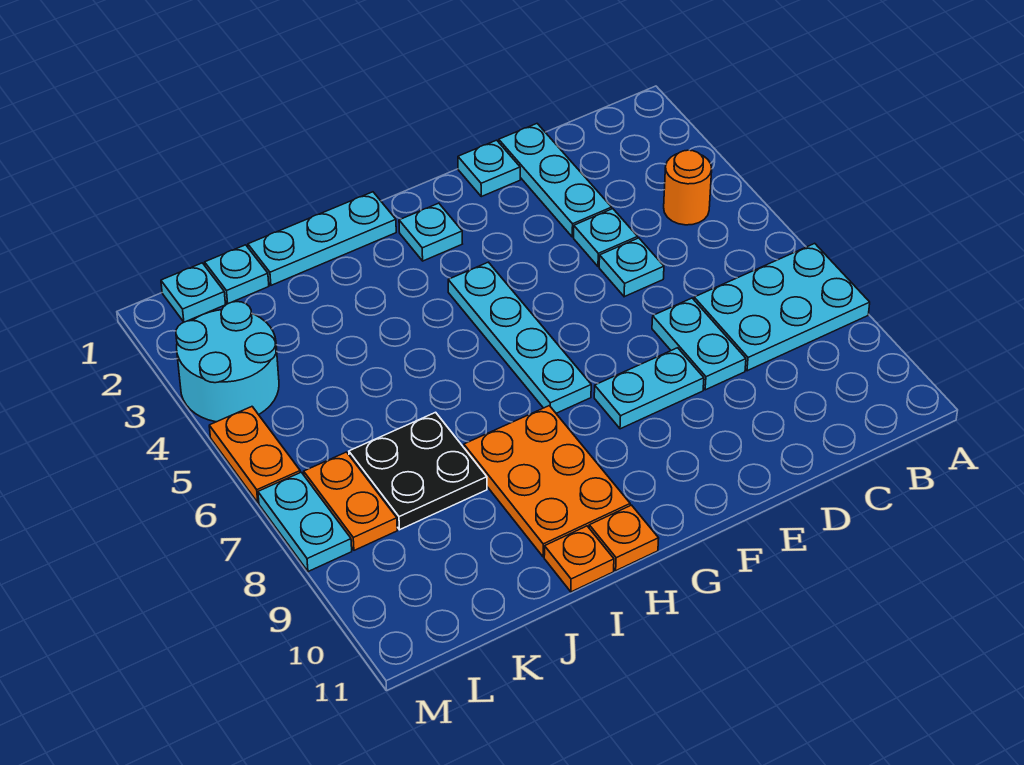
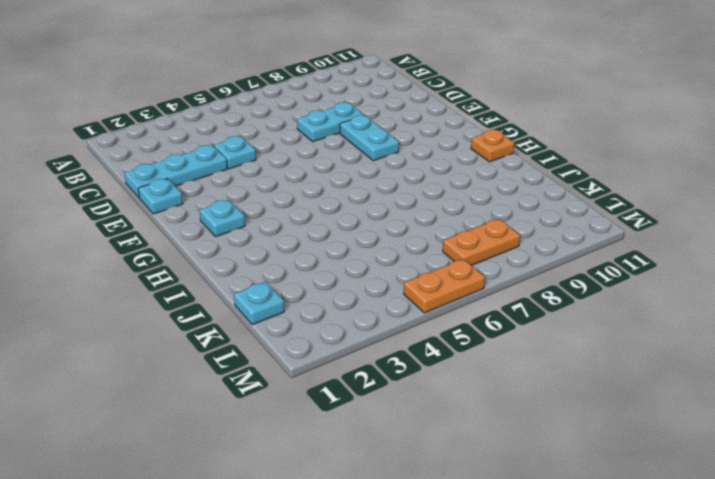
none -> cyan plate A7:C8 level 1
none -> orange round brick B4 level 1
none -> cyan plate D5 level 1

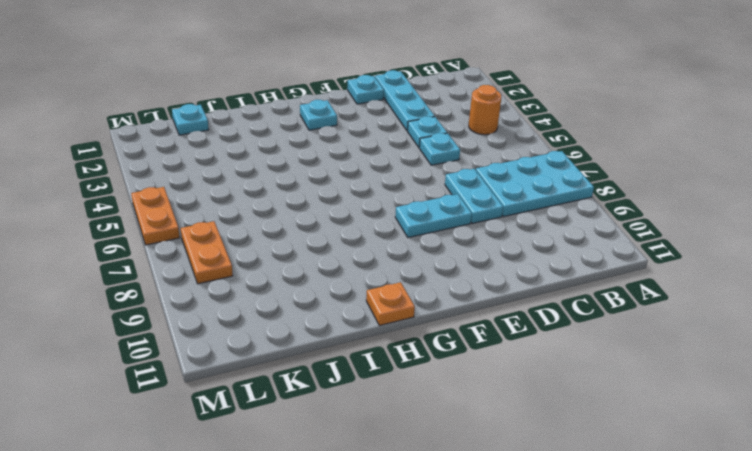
none -> cyan plate G4:G7 level 1
none -> cyan plate H1:J1 level 1
none -> orange plate H8:I10 level 1

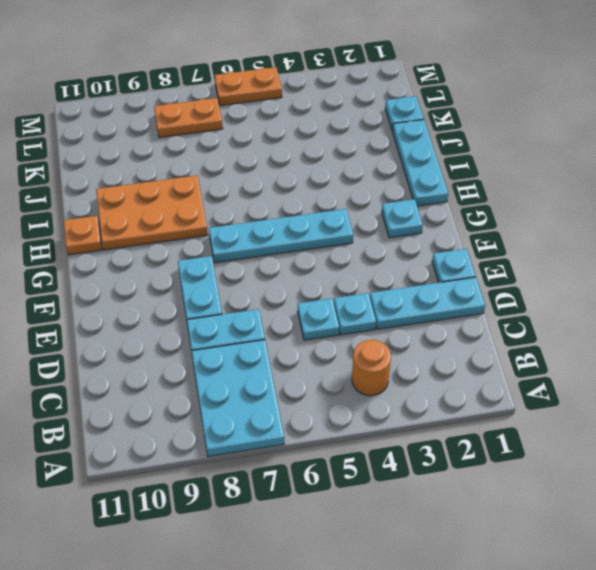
none -> orange plate I11 level 1
none -> black plate J7:K8 level 1
none -> cyan plate L1 level 1

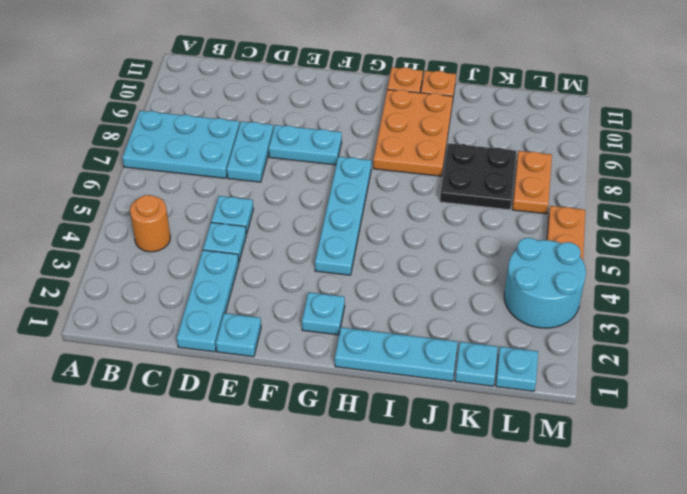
none -> cyan plate M7:M8 level 1

